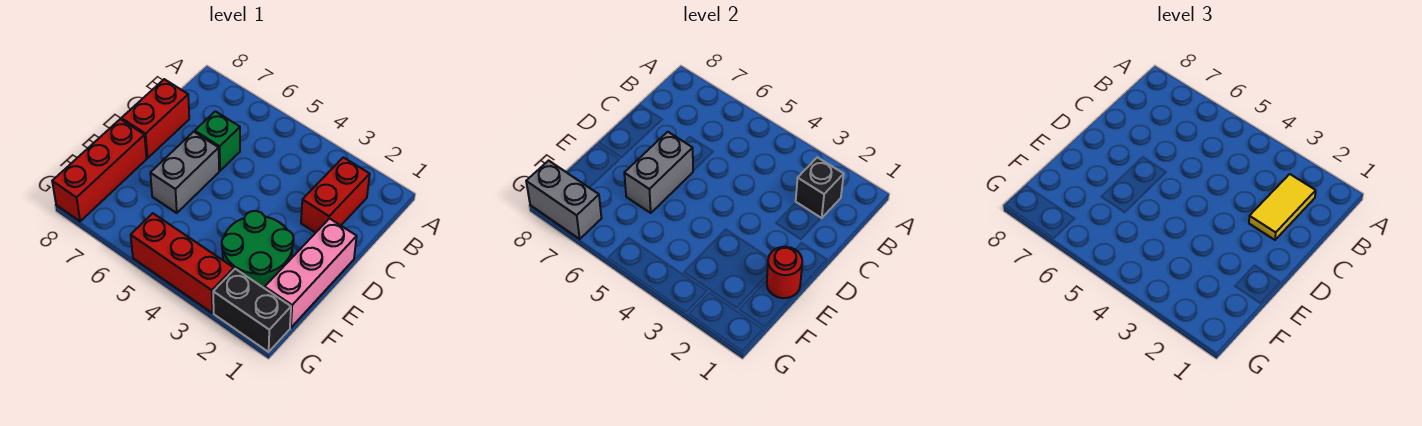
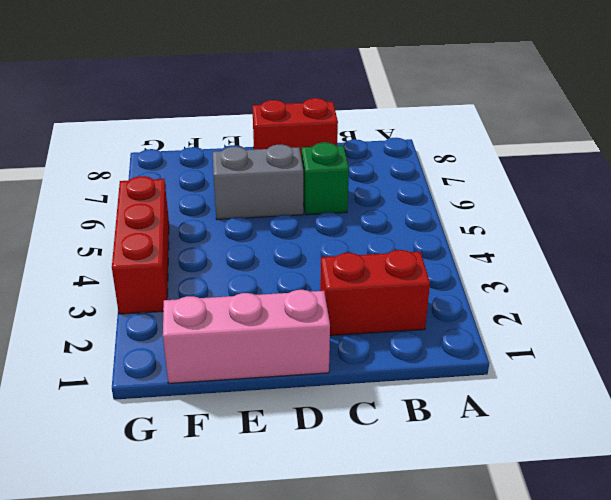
none -> green round brick E2:F3 level 1
none -> red brick E8:G8 level 1
none -> black brick G1:G2 level 1

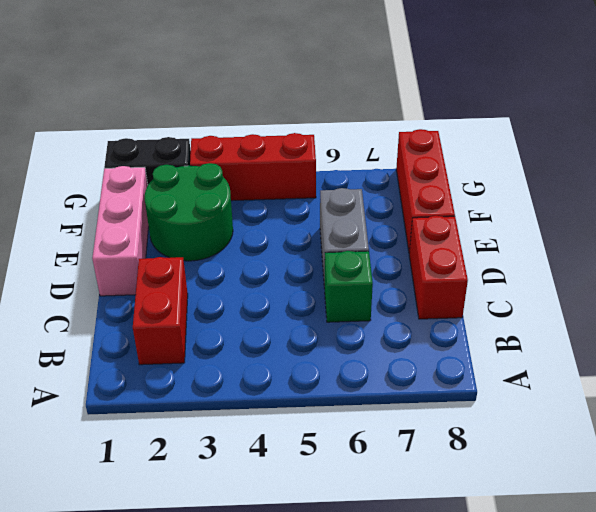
none -> black brick B2 level 2
none -> grey brick D6:E6 level 2
none -> red round brick E1 level 2

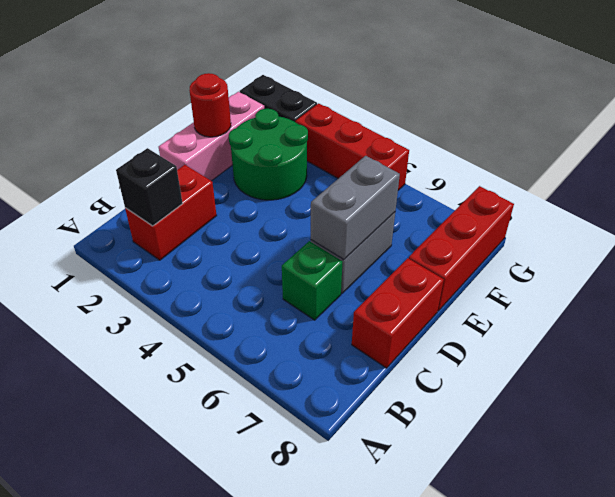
none -> grey brick G7:G8 level 2
none -> yellow tile B2:C2 level 3

